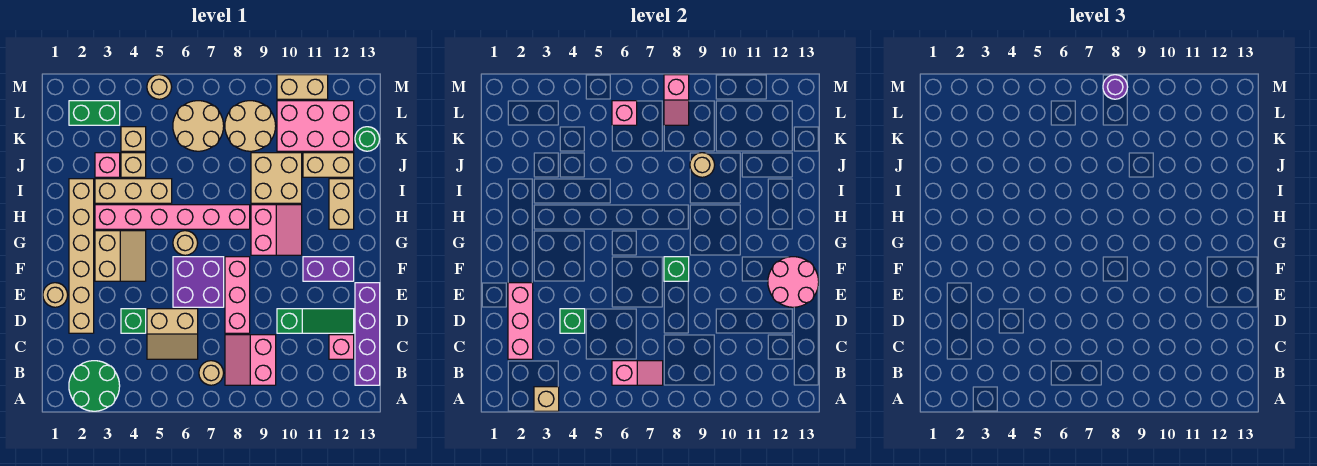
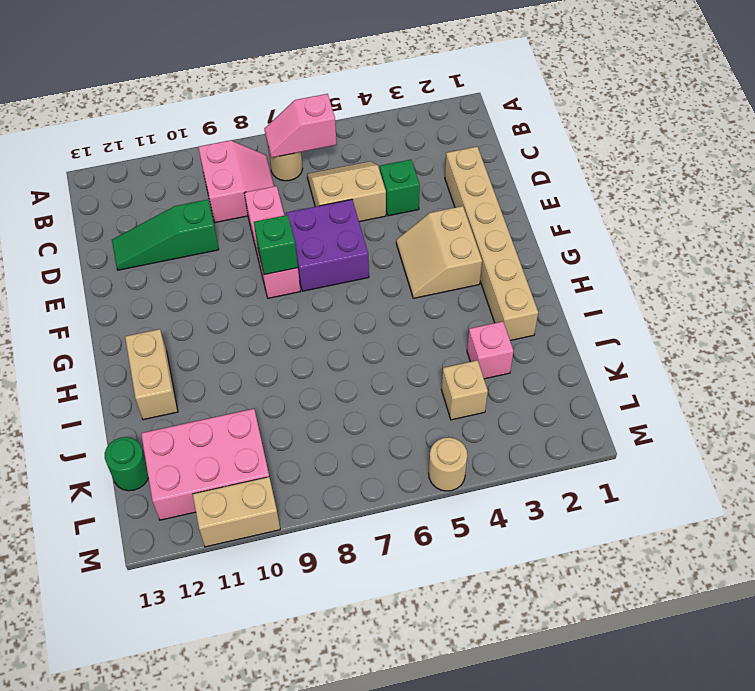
none -> green round brick A2:B3 level 1
none -> purple brick B13:E13 level 1
none -> pink brick C12 level 1
none -> tan round brick E1 level 1

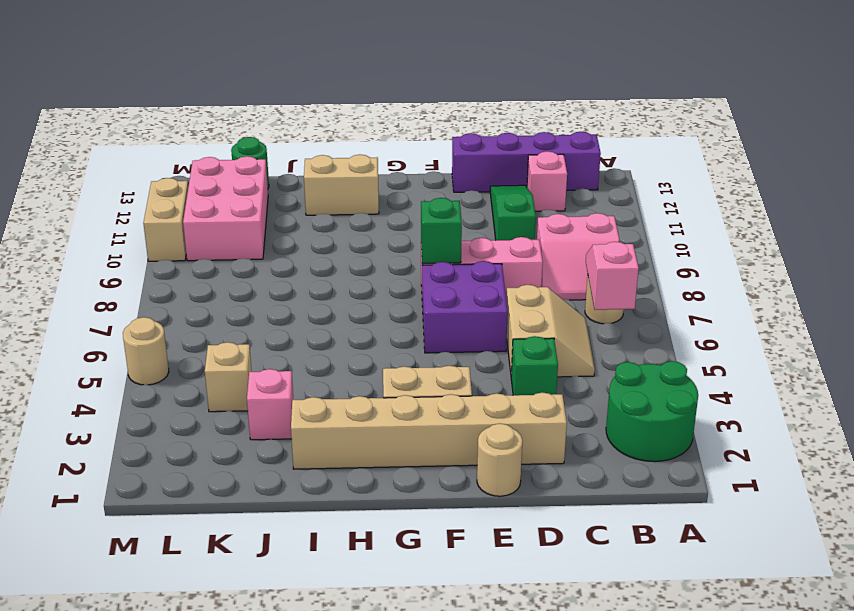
none -> purple brick F11:F12 level 1
none -> tan round brick G6 level 1
none -> pink slope G9:H10 level 1 top 9
none -> pink brick H3:H8 level 1

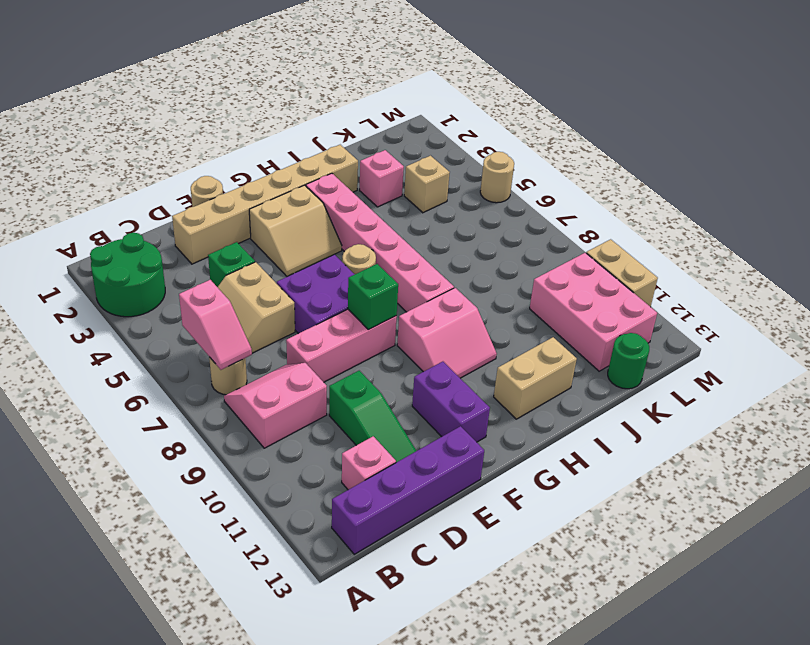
none -> tan brick I3:I5 level 1
none -> tan brick I9:J10 level 1
none -> tan brick J4 level 1
none -> tan brick J11:J12 level 1

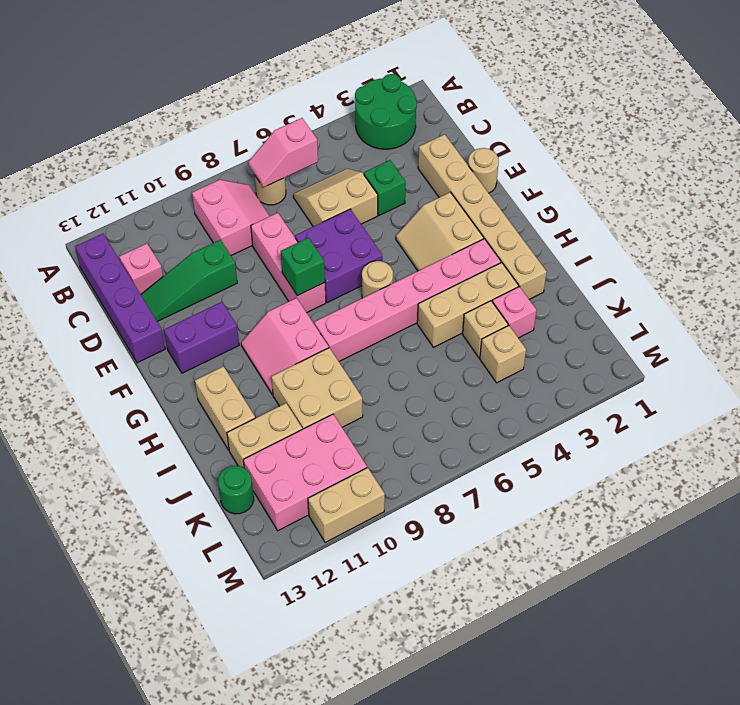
none -> tan round brick K6:L7 level 1
none -> tan round brick K8:L9 level 1
none -> green brick L2:L3 level 1
none -> tan round brick M5 level 1

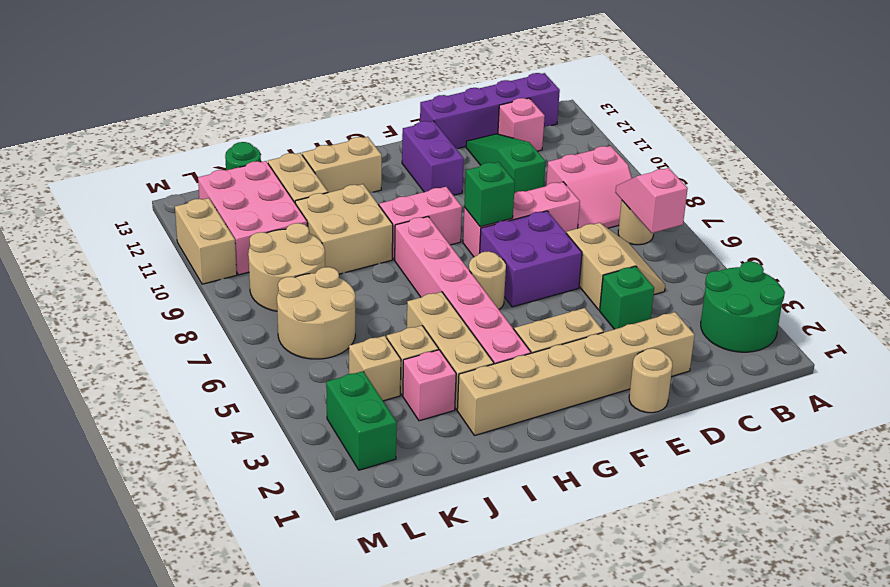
none -> tan round brick M5 level 1
none -> tan brick A3 level 2
none -> pink brick C2:E2 level 2
none -> green brick D4 level 2

